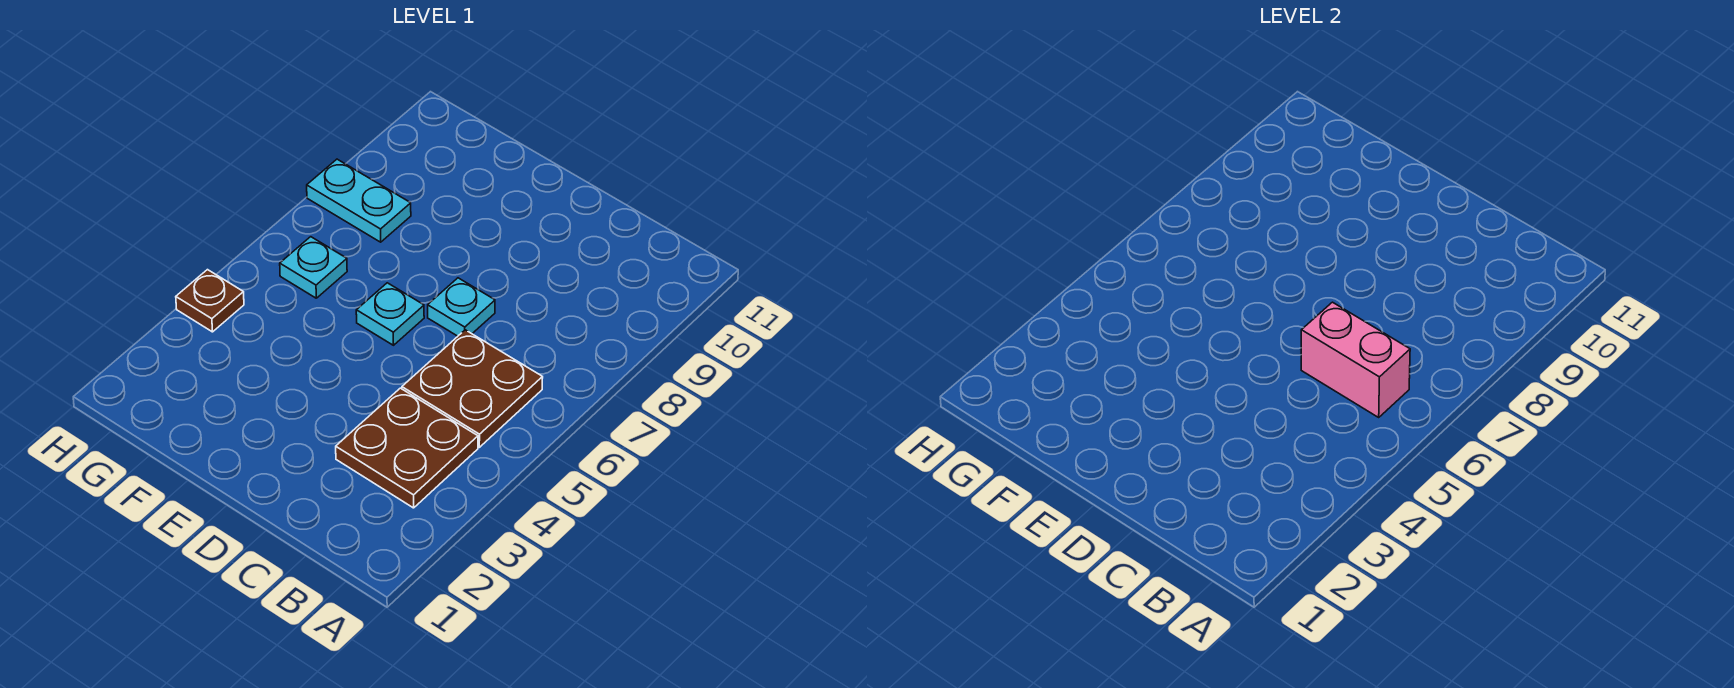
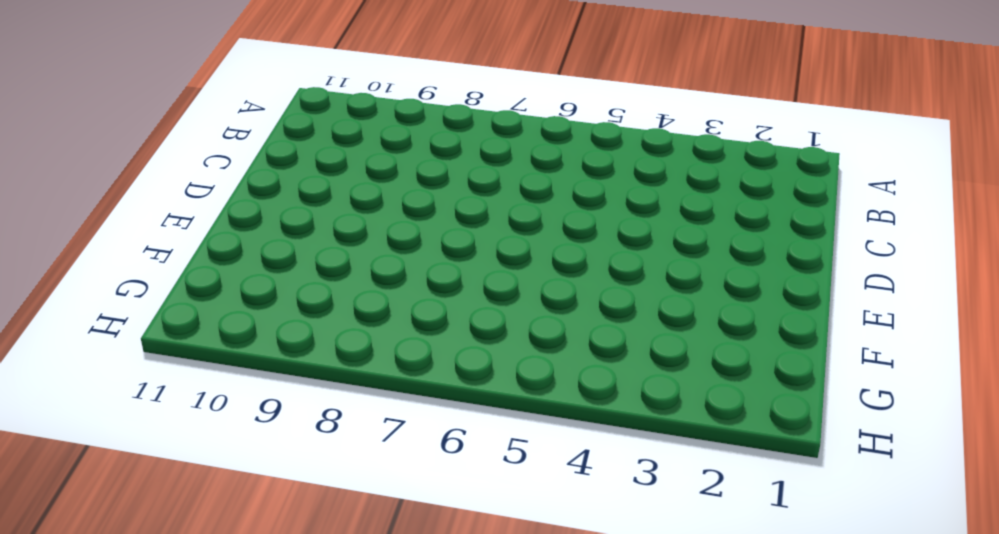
none -> brown plate B3:C4 level 1
none -> brown plate B5:C6 level 1

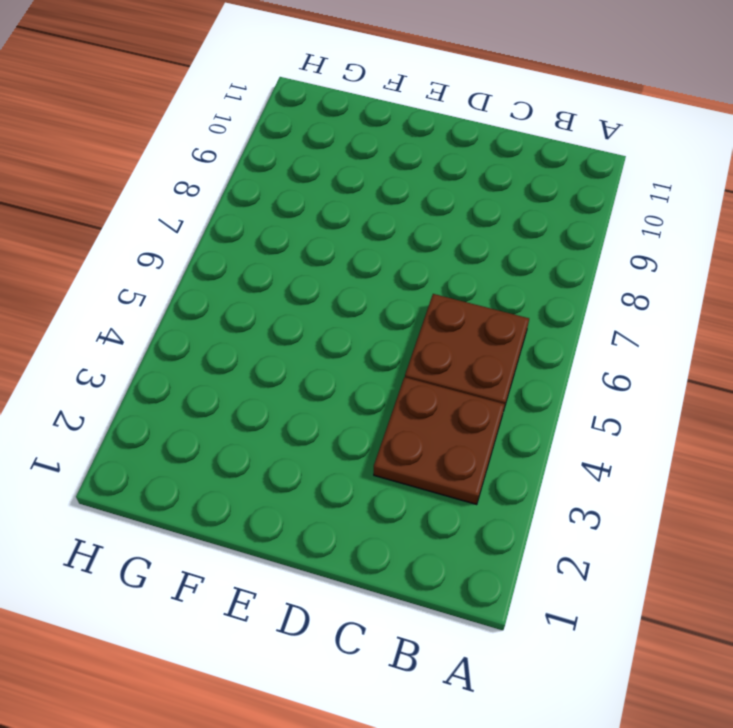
none -> cyan plate D7 level 1
none -> cyan plate E6 level 1

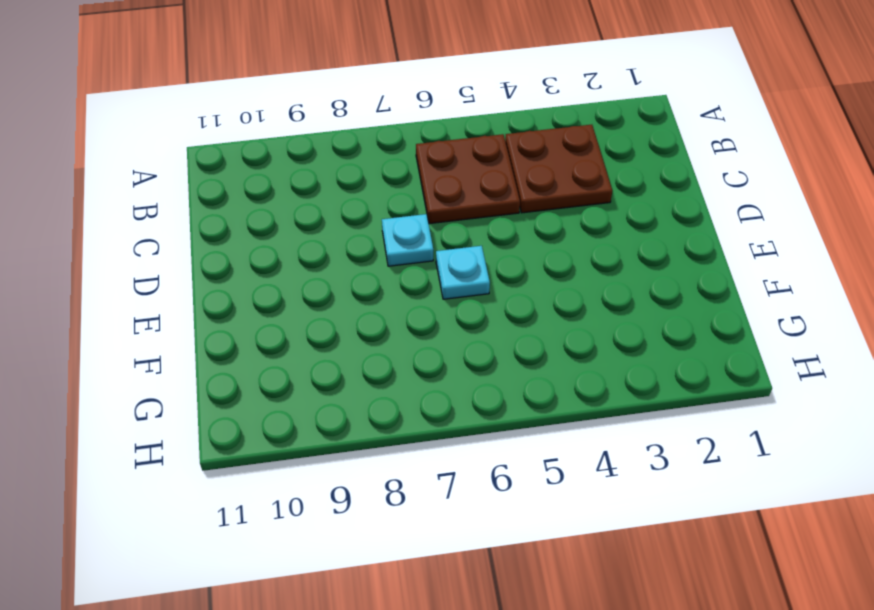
none -> cyan plate G6 level 1
none -> cyan plate G8:H8 level 1

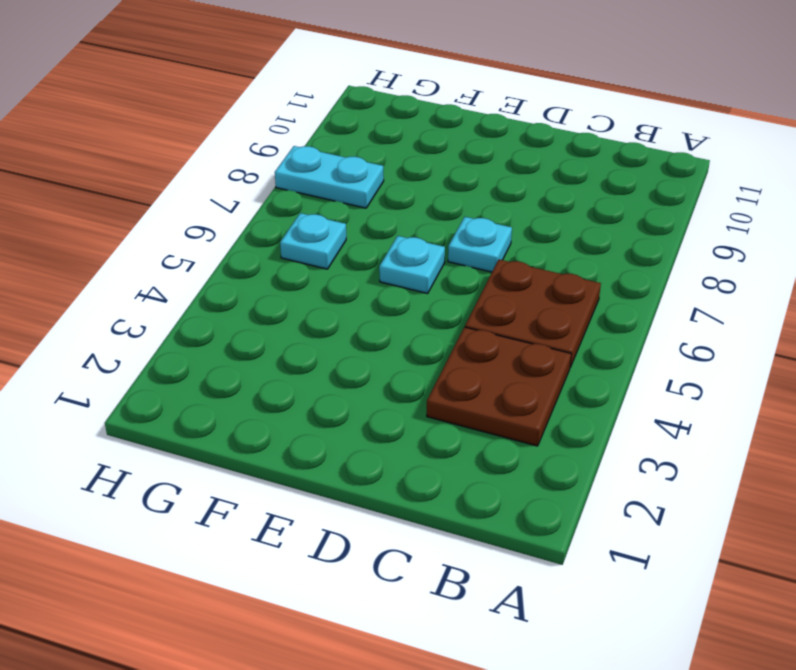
none -> brown plate H4 level 1
none -> pink brick B6:C6 level 2

